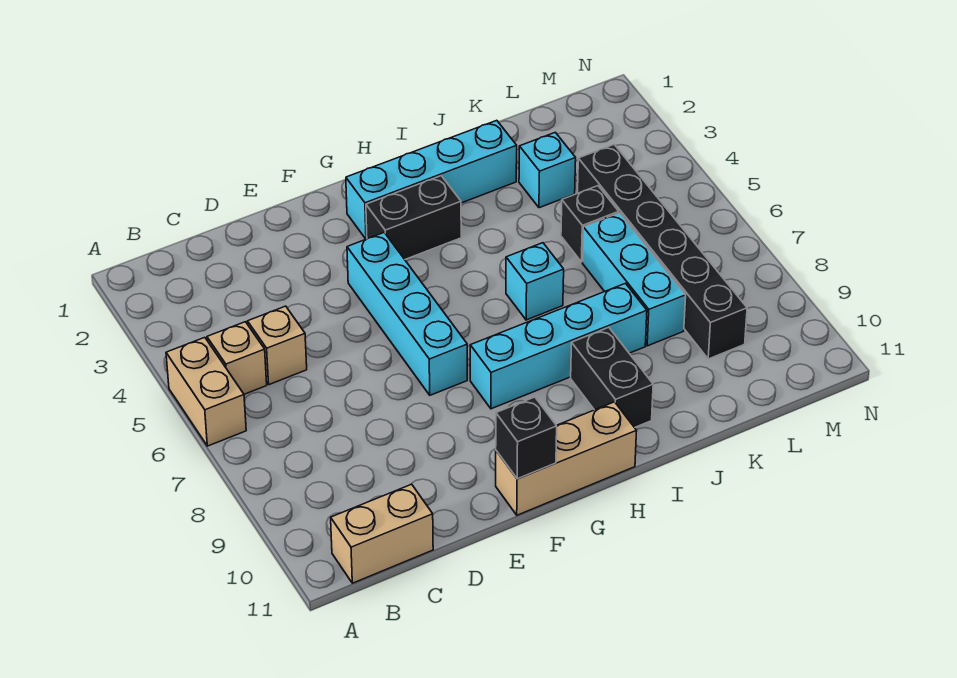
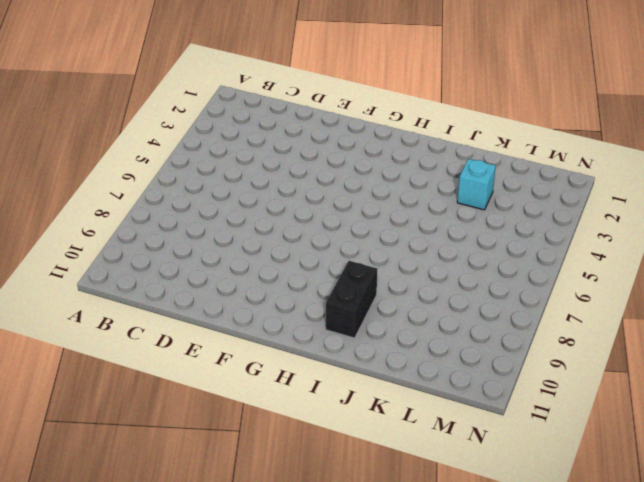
none -> tan brick A5:A6 level 1
none -> tan brick B5 level 1
none -> tan brick B11:C11 level 1

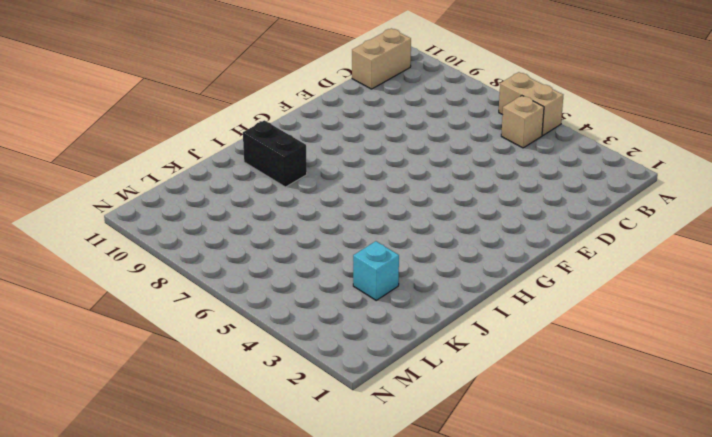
none -> tan brick C5 level 1
none -> cyan brick F4:F7 level 1
none -> tan brick F11:H11 level 1

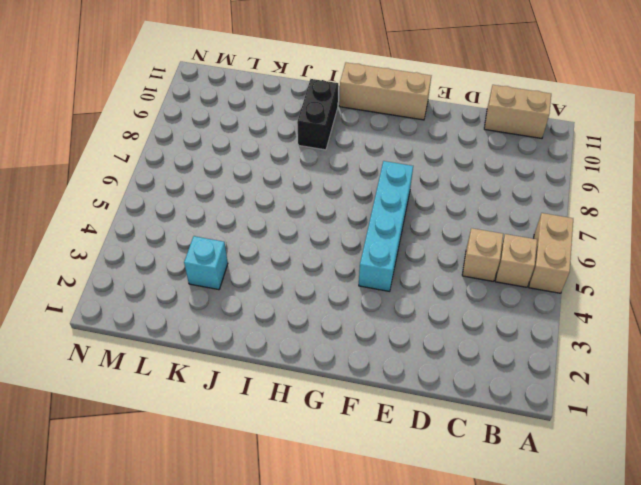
none -> cyan brick G2:J2 level 1
none -> black brick G3:H3 level 1
none -> cyan brick G8:J8 level 1

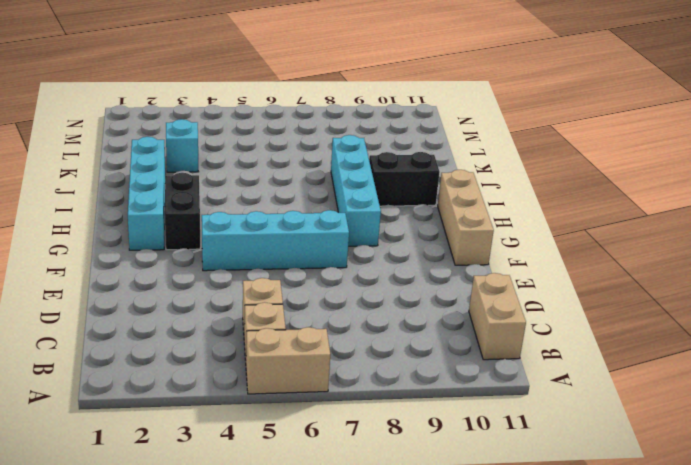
none -> cyan brick I6 level 1
none -> black brick K5 level 1
none -> cyan brick K6:K8 level 1

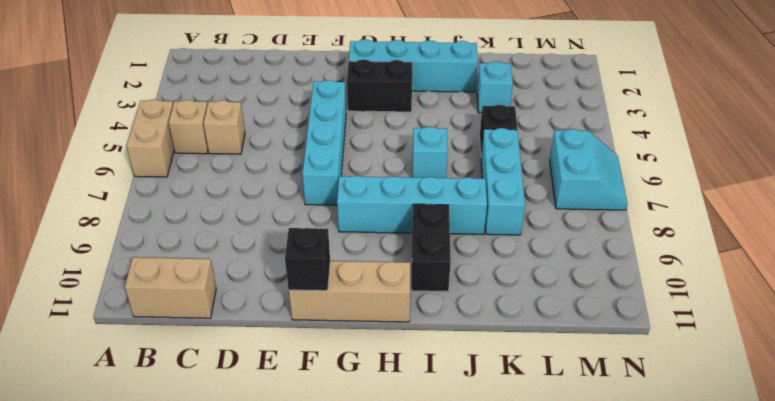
cyan slope M6:N7 level 1 top M -> none
none -> black brick L4:L9 level 1

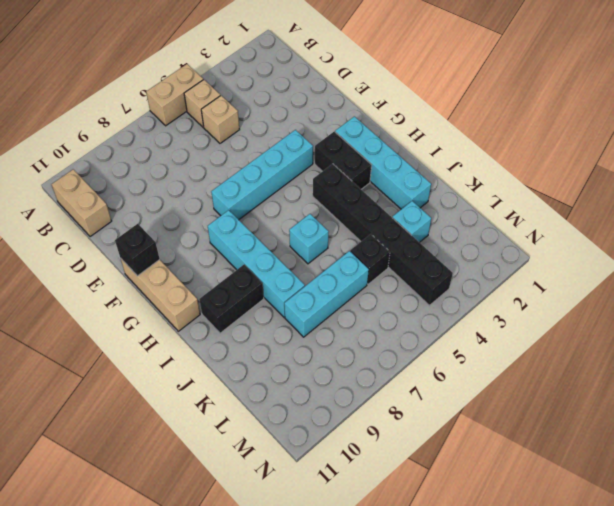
black brick H4:M4 level 1 -> black brick L4:L9 level 1

